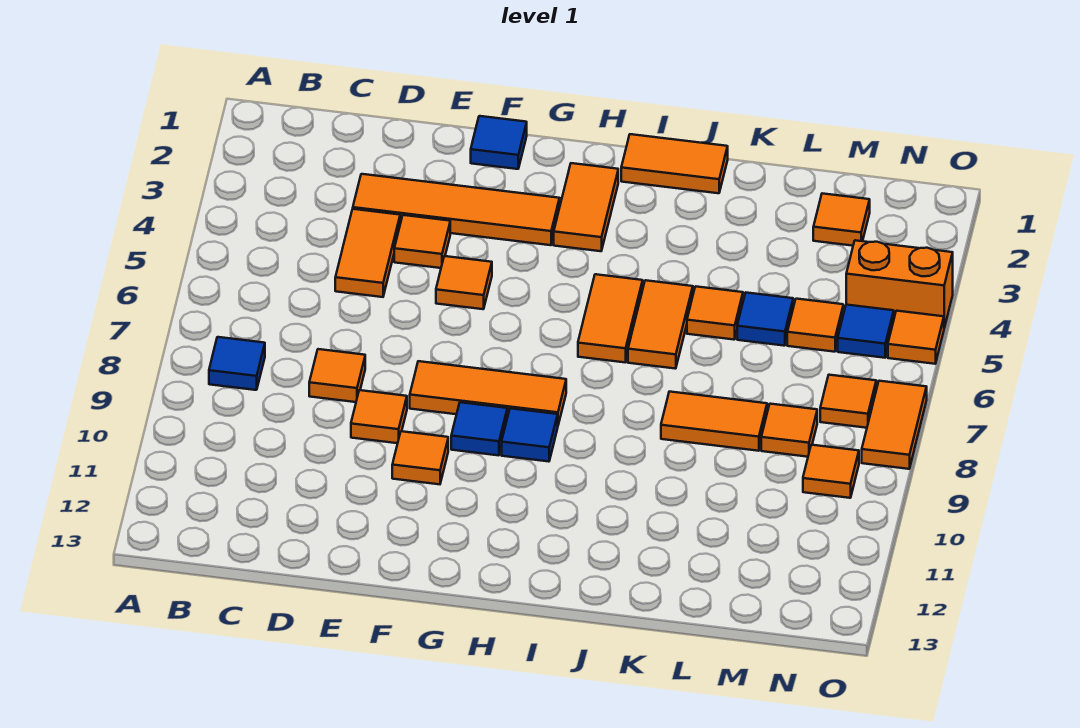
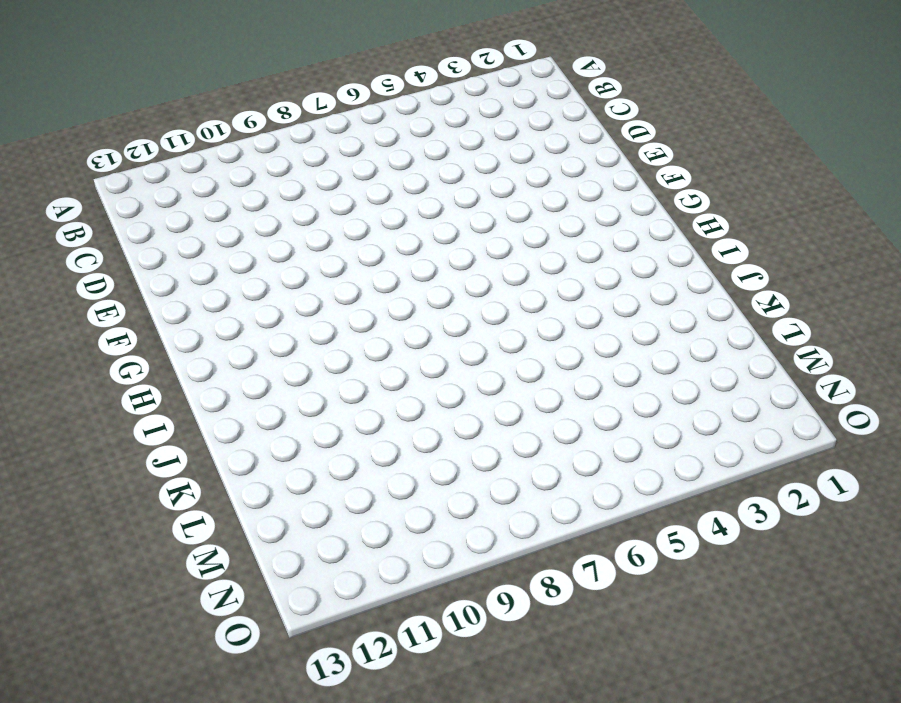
none -> blue tile B8 level 1
none -> orange tile D3:G3 level 1
none -> orange tile D4:D5 level 1

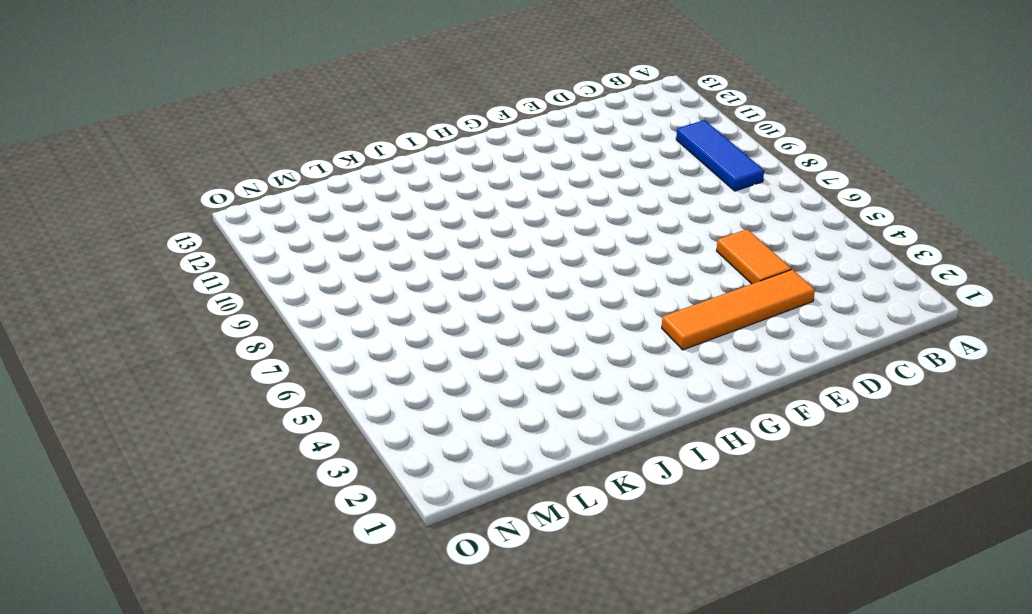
blue tile B8:B10 level 1 -> blue tile B8 level 1
none -> orange tile D8 level 1
none -> orange tile E4 level 1
none -> orange tile E9 level 1

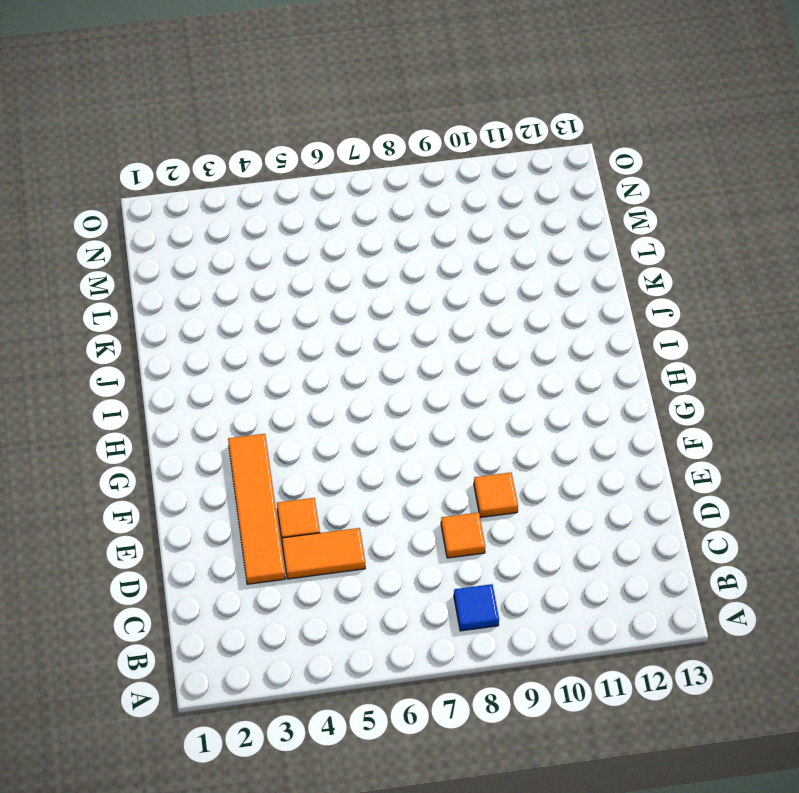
none -> blue tile F1 level 1
none -> orange tile F5 level 1
none -> orange tile F8:H8 level 1

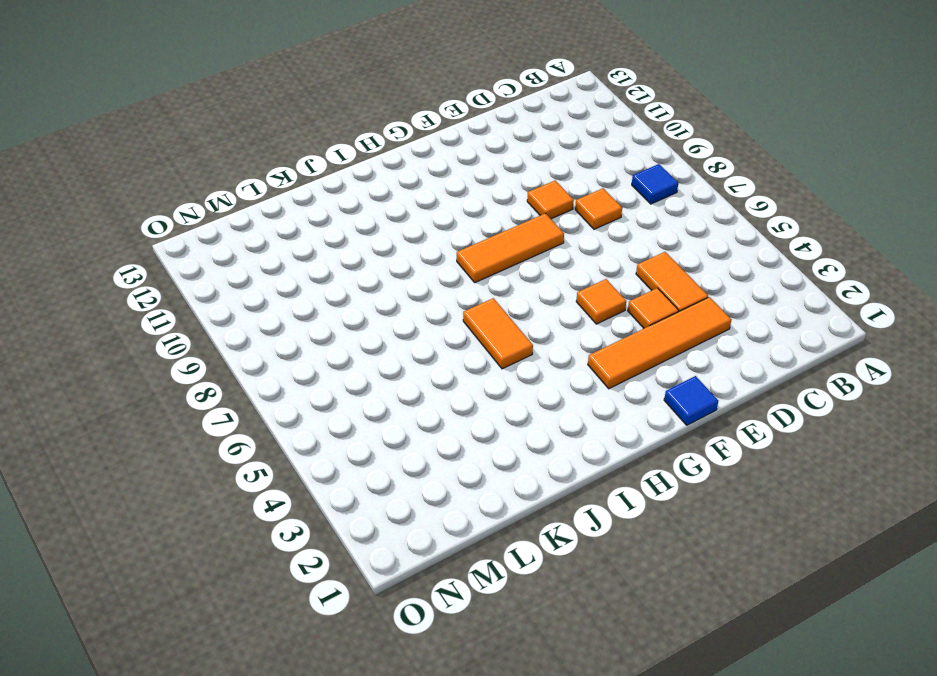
none -> orange tile F10 level 1
none -> blue tile G9 level 1
none -> orange tile H2:H3 level 1

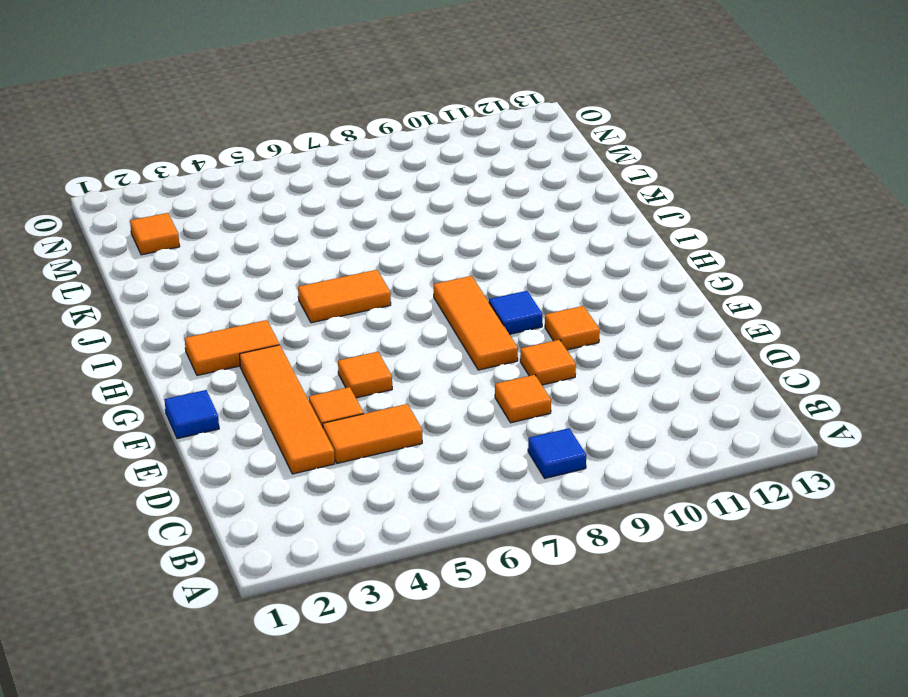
none -> blue tile H9 level 1
none -> orange tile I1:J1 level 1
none -> orange tile J5:J6 level 1

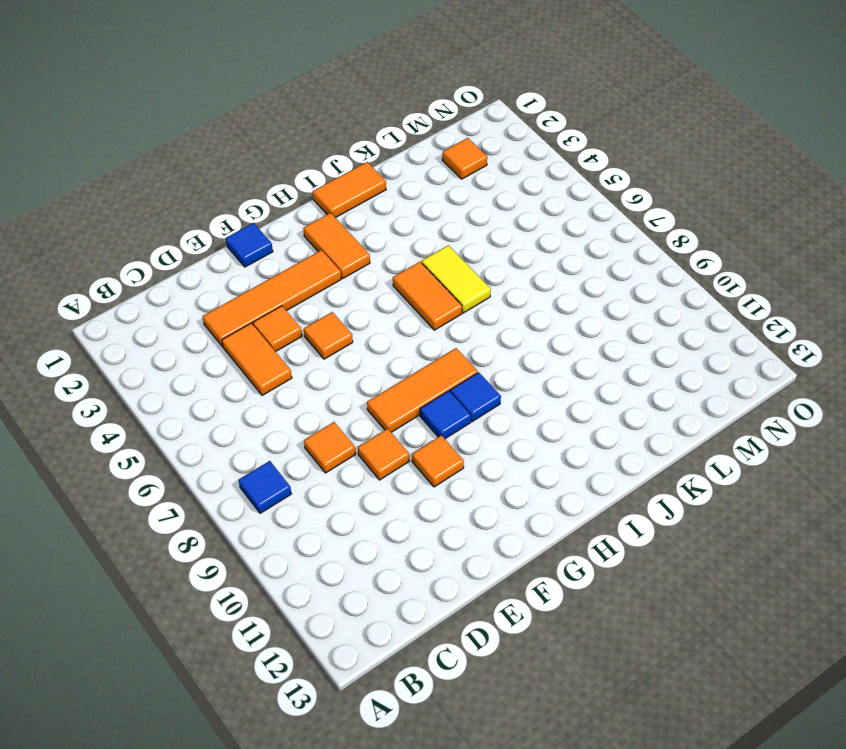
yellow tile J5:J6 level 1 -> orange tile J5:J6 level 1
none -> orange tile K5 level 1
none -> orange tile K8:L8 level 1
none -> blue tile L5 level 1

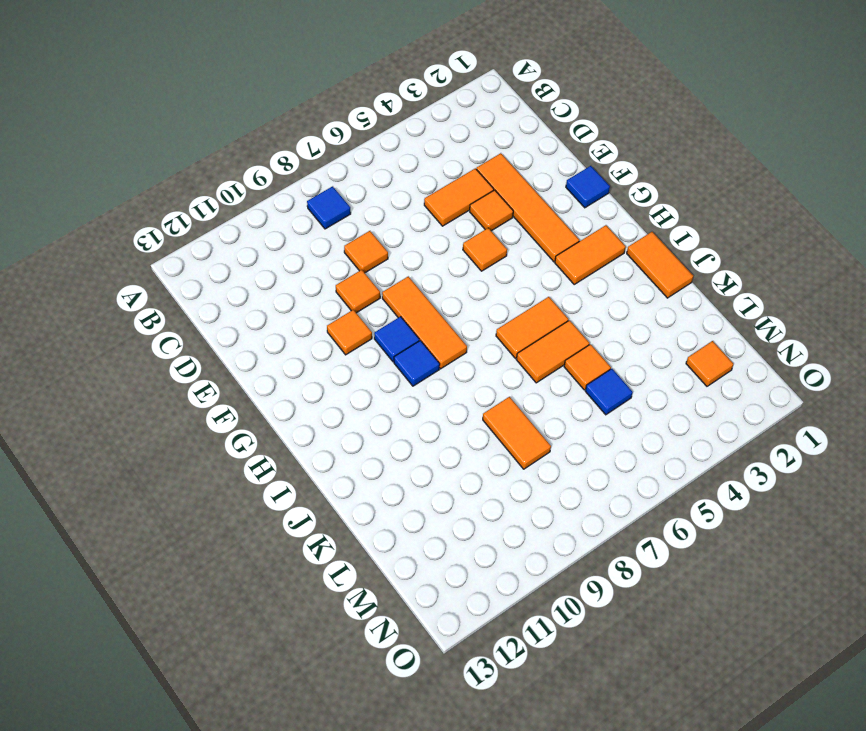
none -> orange tile M5 level 1
none -> orange tile M8 level 1
none -> orange brick N4:O4 level 1

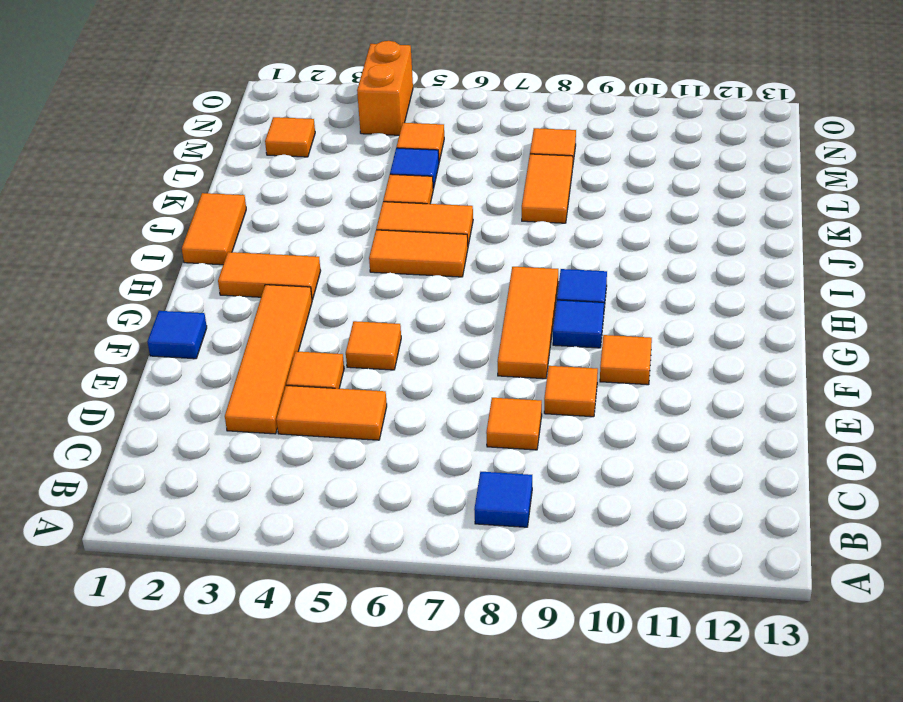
none -> blue tile N5 level 1
none -> orange tile N7 level 1
none -> orange tile N9 level 1

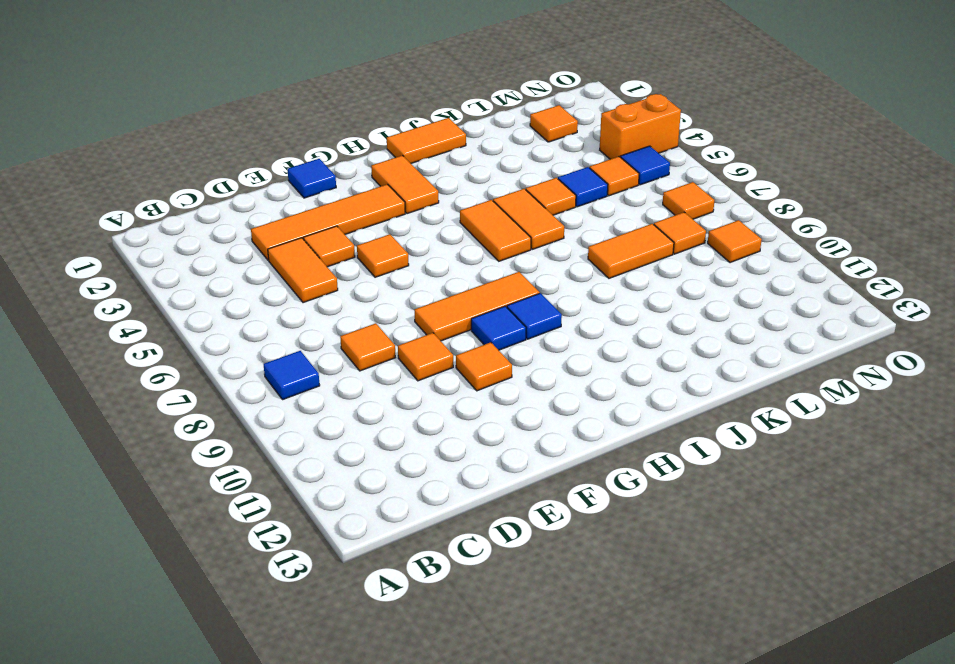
none -> orange tile O5 level 1
none -> orange tile O7:O8 level 1

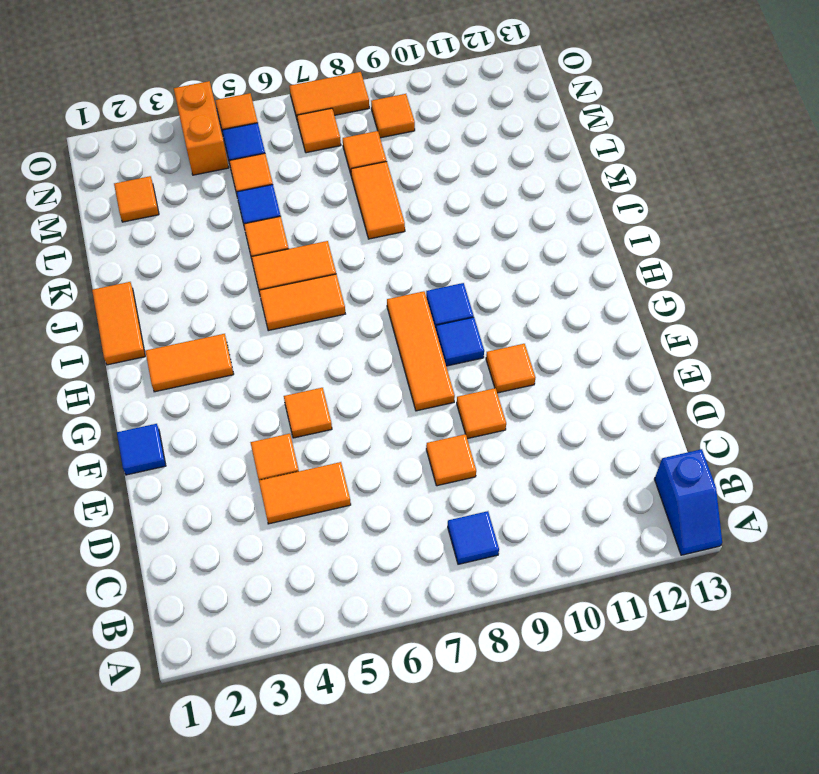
blue slope A13:B13 level 1 top B -> none
none -> orange tile D3:G3 level 1

